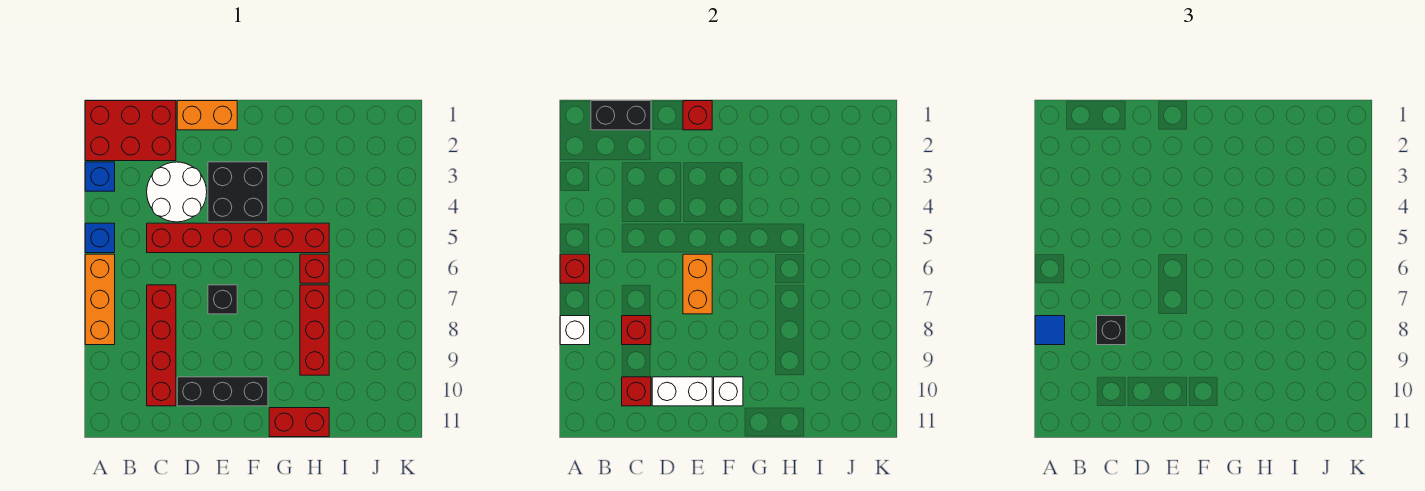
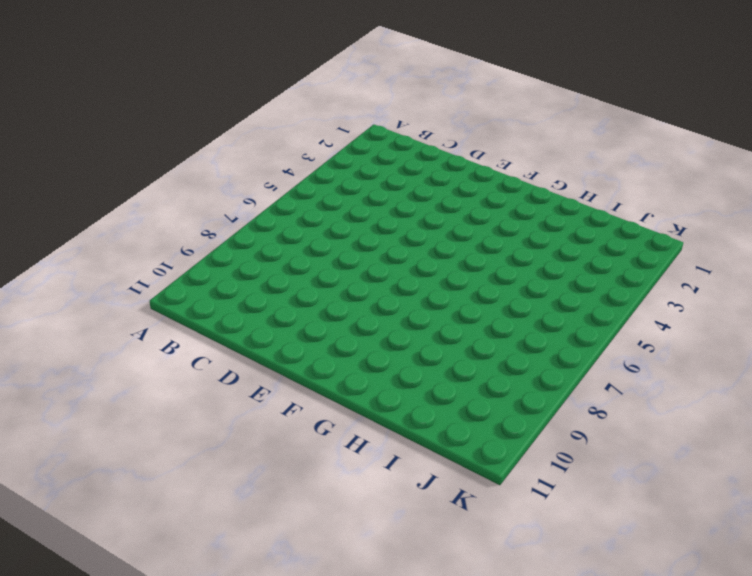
none -> red brick A1:C2 level 1
none -> blue brick A3 level 1
none -> blue brick A5 level 1

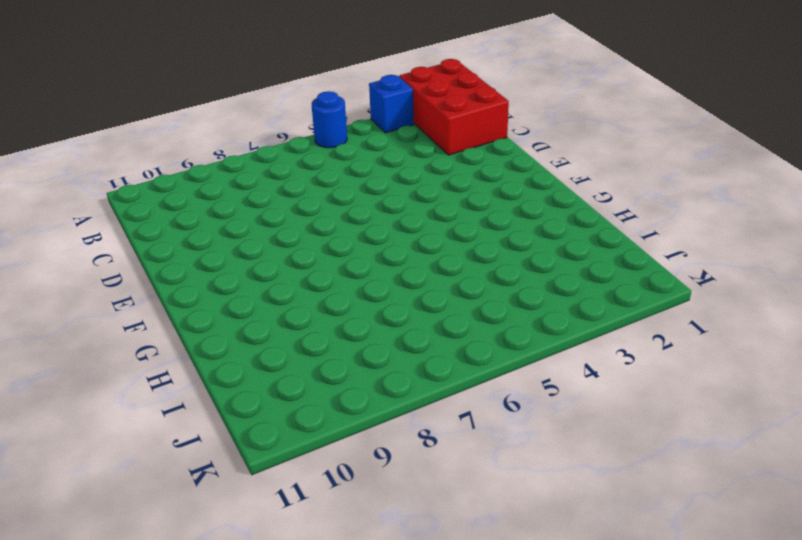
blue round brick A5 level 1 -> blue brick A5 level 1
none -> orange brick A6:A8 level 1
none -> white round brick C3:D4 level 1
none -> red brick C5:H5 level 1

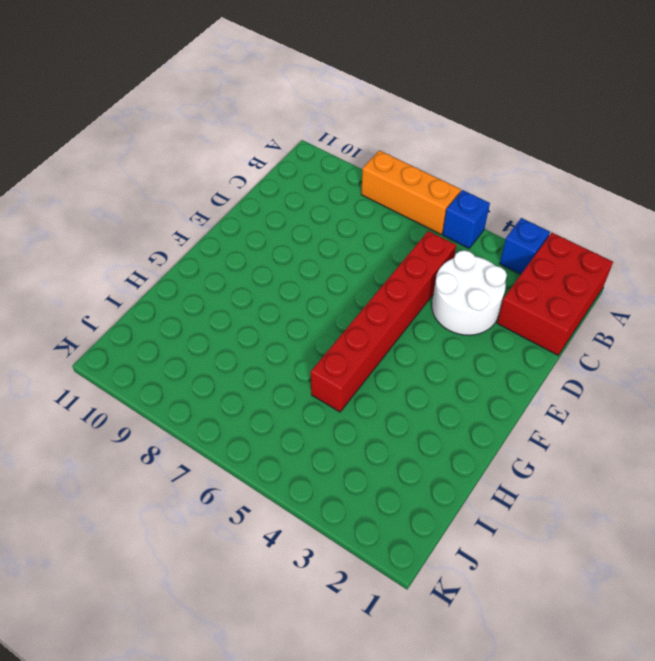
none -> red brick C7:C10 level 1
none -> orange brick D1:E1 level 1
none -> black brick D10:F10 level 1

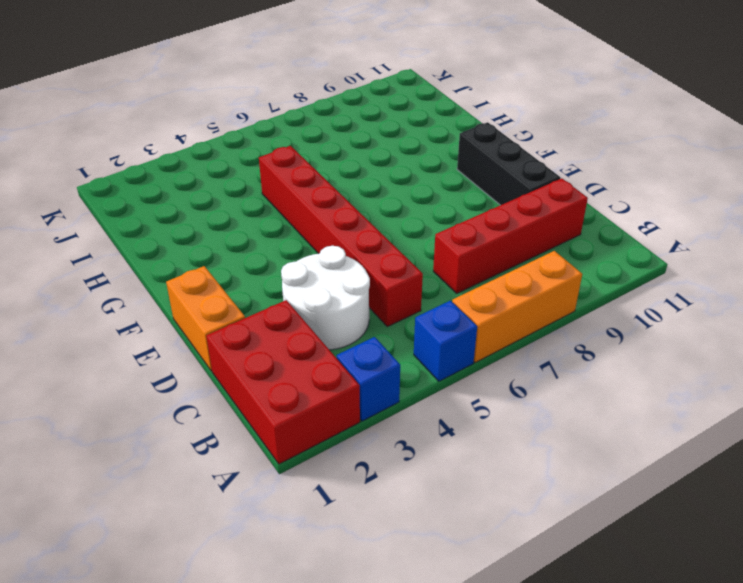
none -> black brick E3:F4 level 1
none -> black brick E7 level 1
none -> red brick G11:H11 level 1

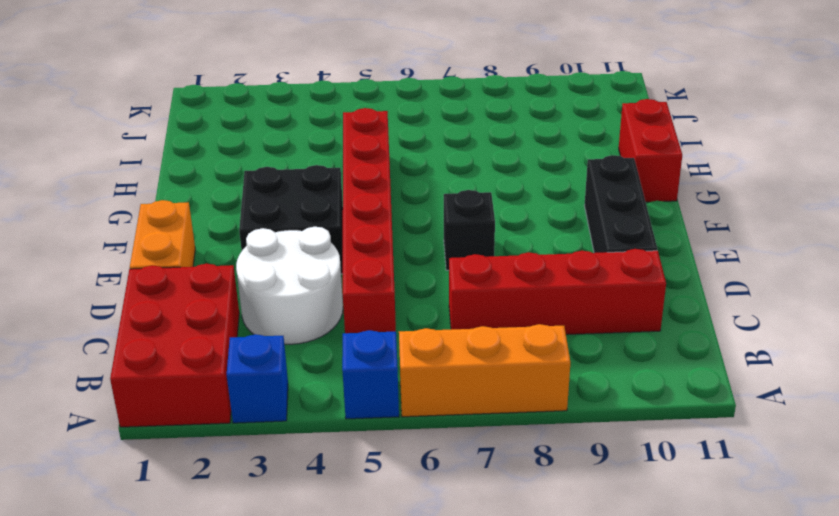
none -> red brick H6 level 1
none -> red brick H7:H9 level 1
none -> red brick A6 level 2

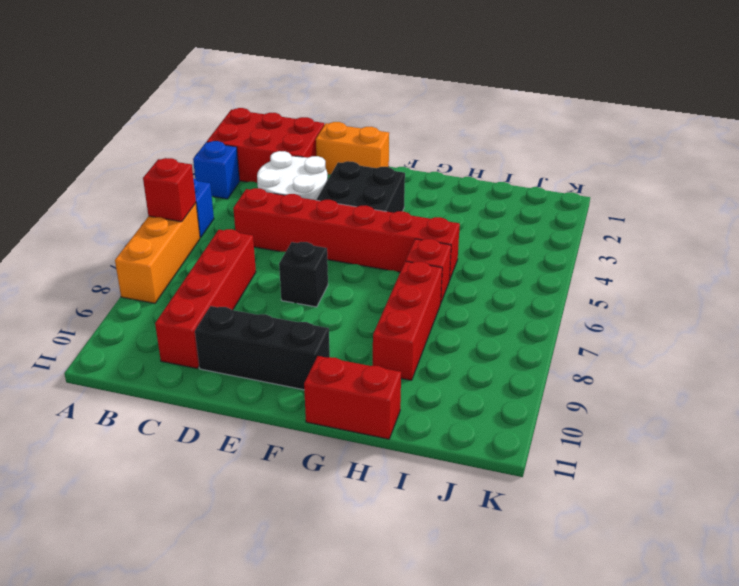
none -> white brick A8 level 2
none -> black brick B1:C1 level 2
none -> red brick C8 level 2

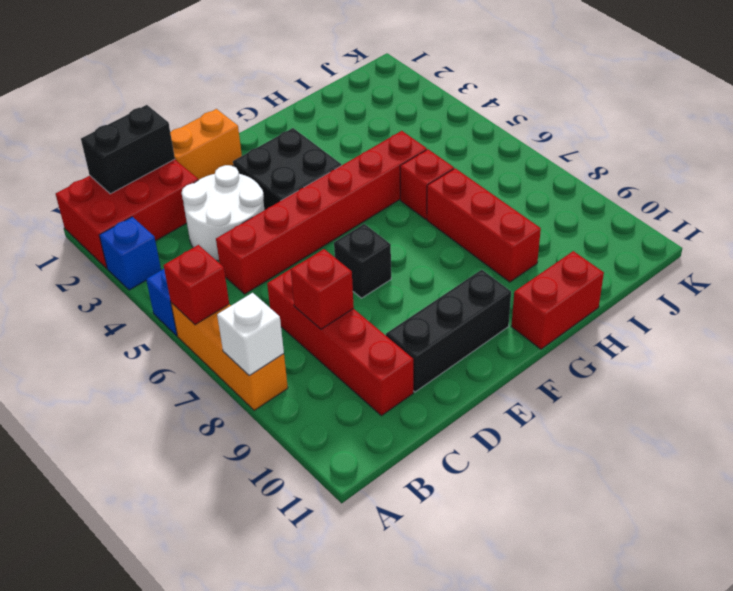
none -> red brick C10 level 2
none -> white brick D10:E10 level 2
none -> red brick E1 level 2

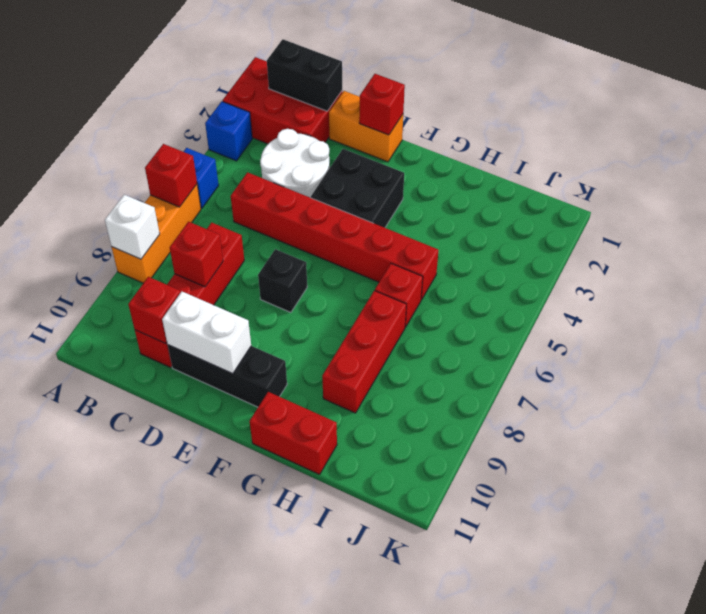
none -> orange brick E6:E7 level 2
none -> white brick F10 level 2
none -> blue tile A8 level 3

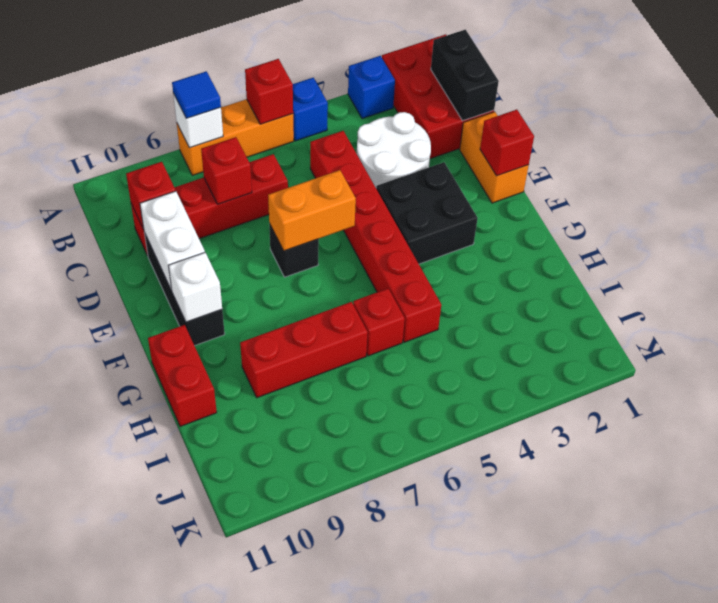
none -> black brick C8 level 3

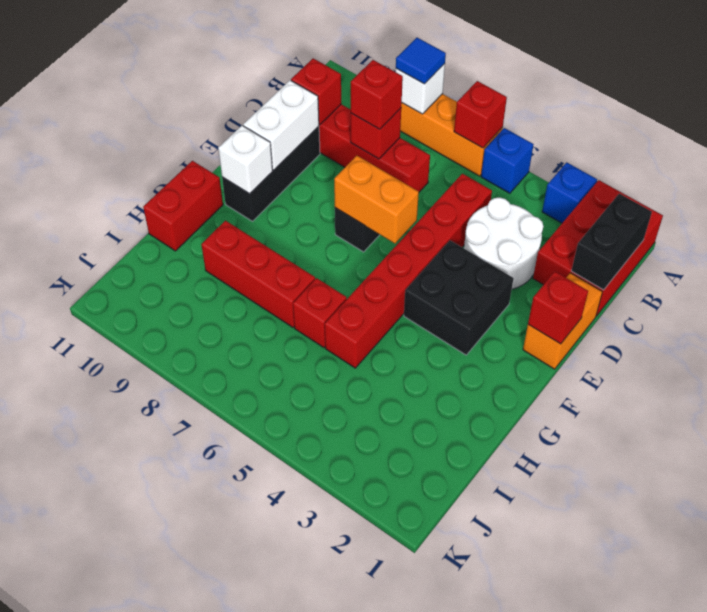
red brick C8 level 3 -> black brick C8 level 3

